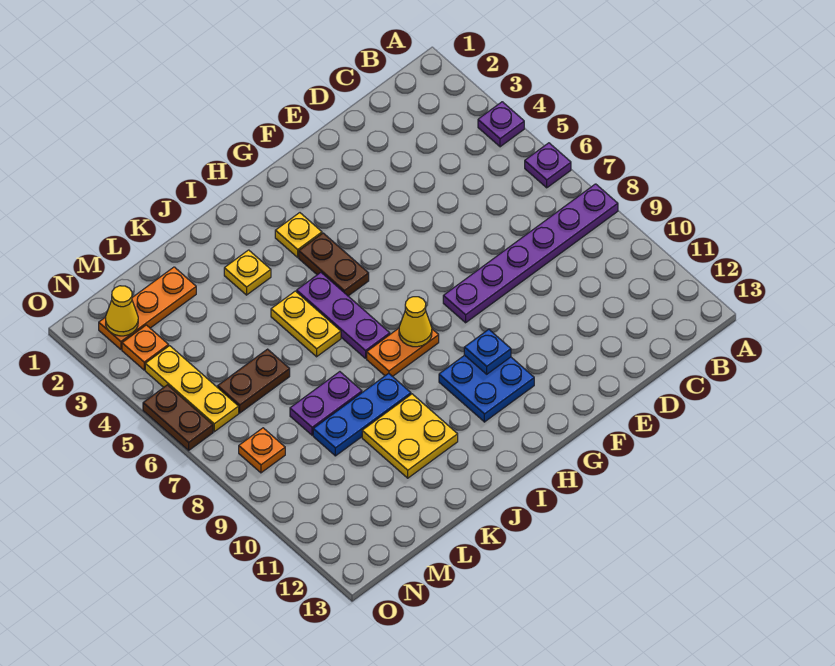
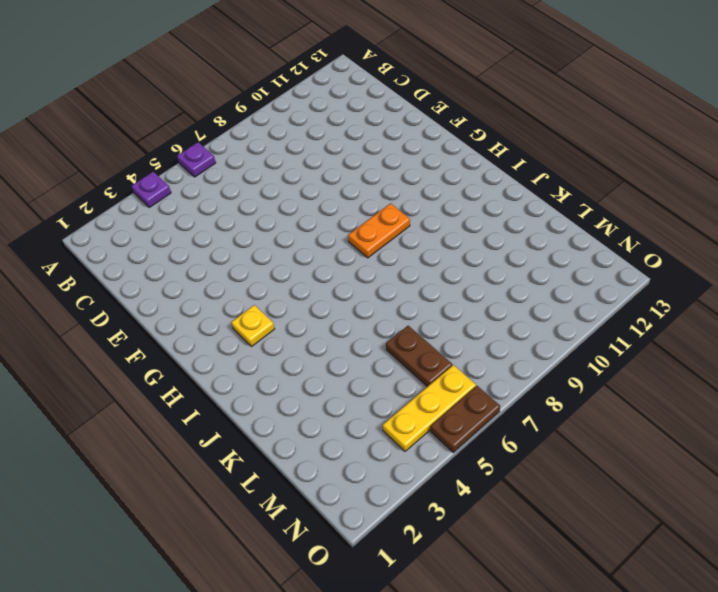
orange plate H8:H9 level 1 -> orange plate H8:I8 level 1
none -> purple plate A8:F8 level 1
none -> blue plate G10:H11 level 1
none -> brown plate H4:H5 level 1

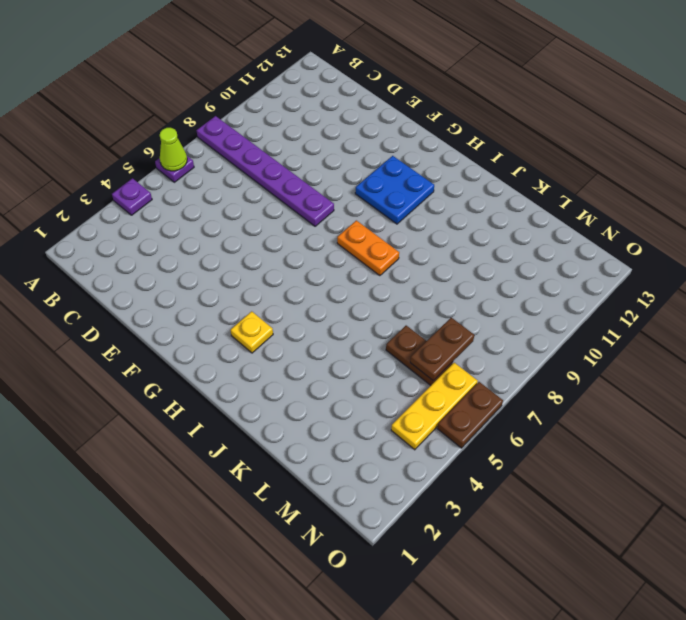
lime cone A6 level 2 -> none
brown plate M6:M7 level 2 -> brown plate H4:H5 level 1
none -> purple plate I5:I7 level 1
none -> yellow plate J3 level 1
none -> yellow plate J5:J6 level 1

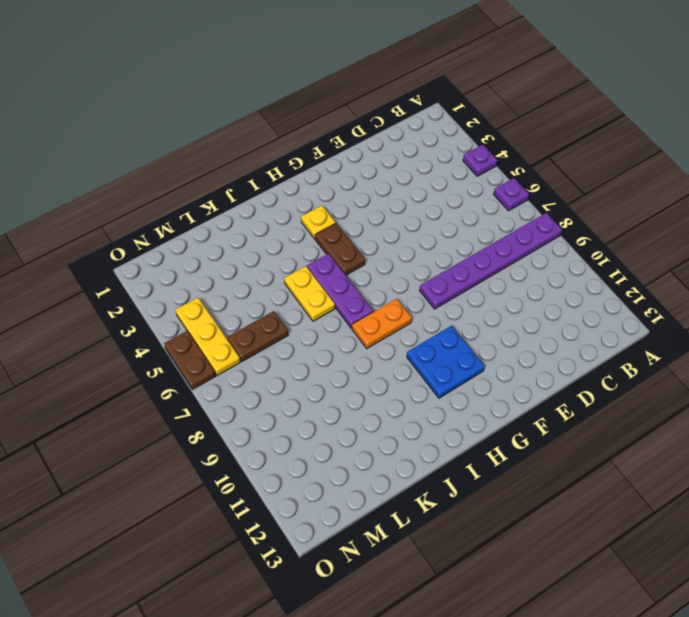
none -> yellow plate J3 level 1
none -> blue plate J9:L9 level 1
none -> yellow plate J10:K11 level 1

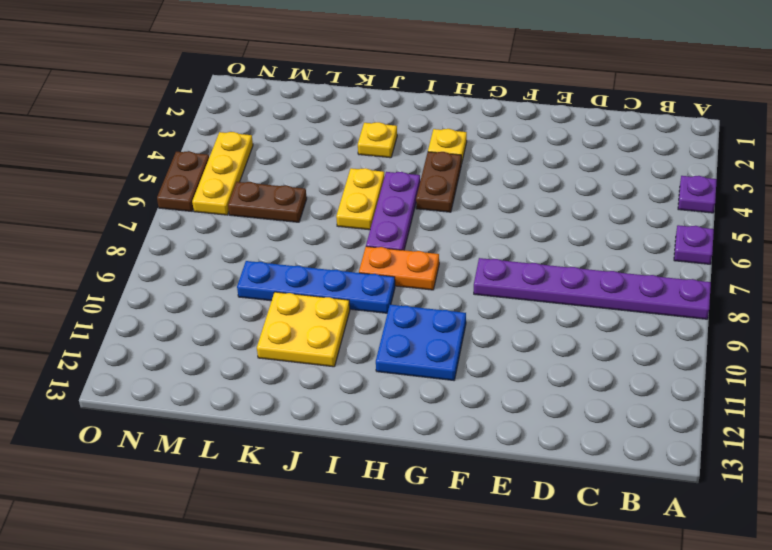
blue plate I9:L9 level 1 -> blue plate J9:L9 level 1
none -> purple plate K8:L8 level 1
none -> orange plate L2:N2 level 1
none -> orange plate N3 level 1

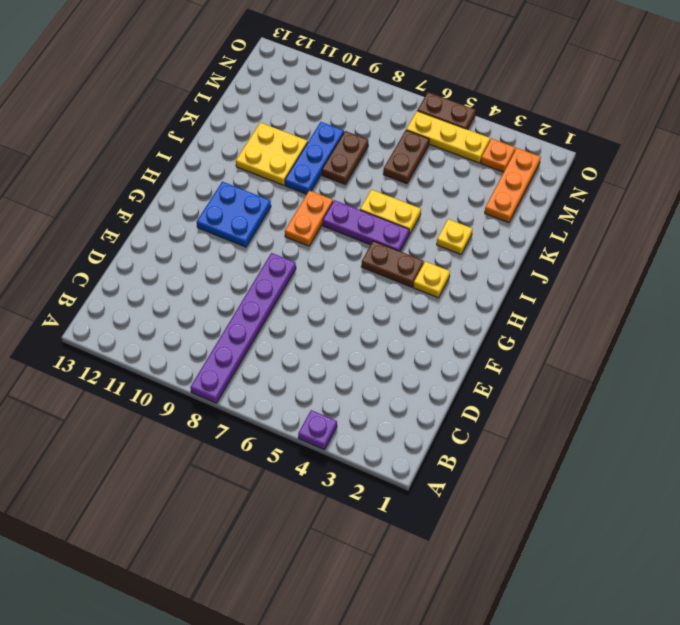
brown plate K8:L8 level 1 -> purple plate K8:L8 level 1
none -> purple plate A6 level 1
none -> orange plate N8 level 1
none -> blue plate G10 level 2

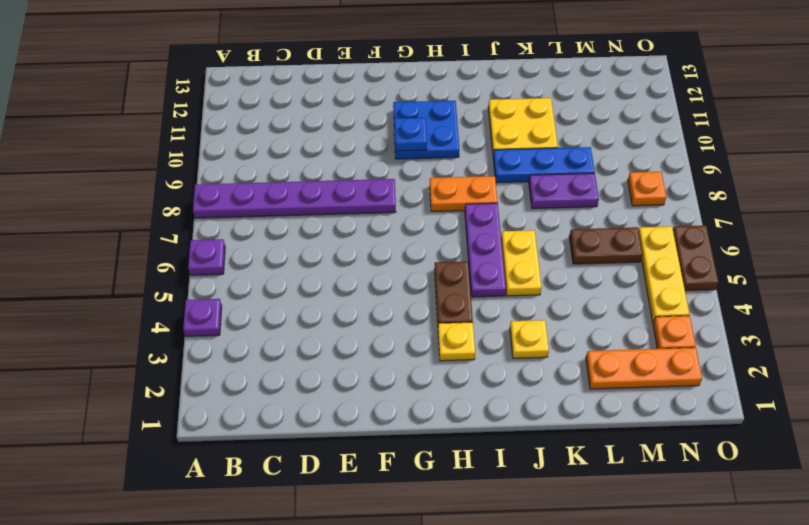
none -> yellow cone H8 level 2
none -> yellow cone N2 level 2

